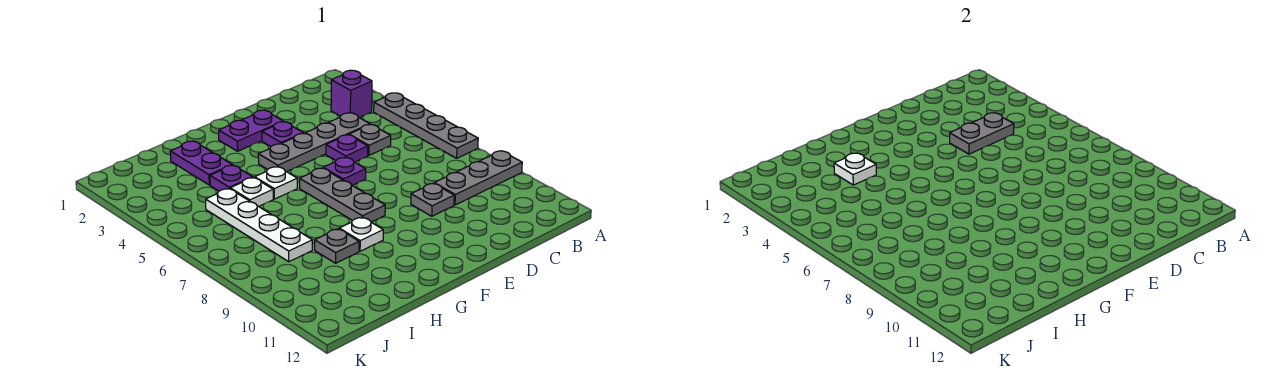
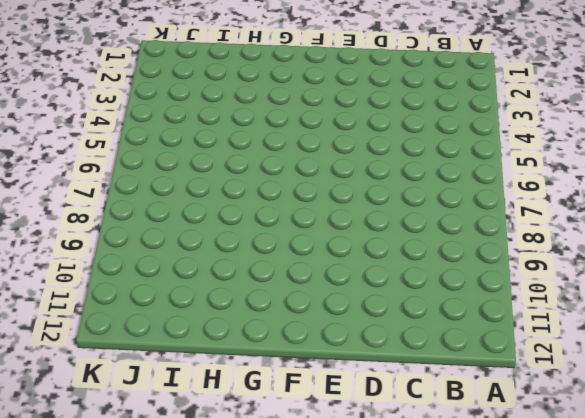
none -> grey plate A4:A7 level 1
none -> grey plate A9:C9 level 1
none -> purple brick B3 level 1

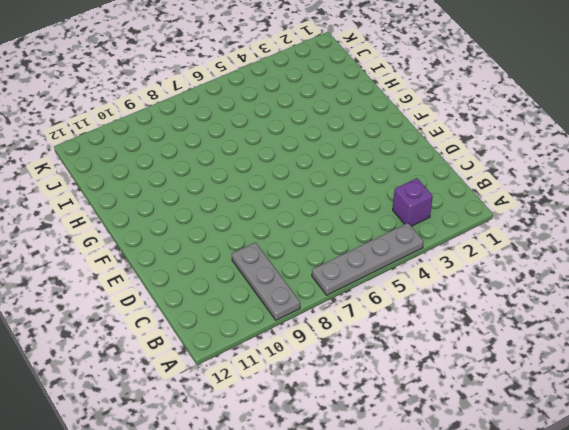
none -> grey plate C4:F4 level 1
none -> grey plate C5 level 1
none -> purple plate D5 level 1

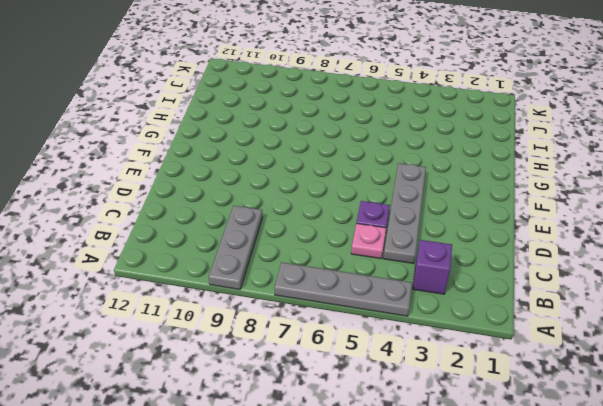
pink plate C5 level 1 -> grey plate C5 level 1
none -> grey plate D9 level 1
none -> purple plate E2:F2 level 1
none -> purple plate E3 level 1

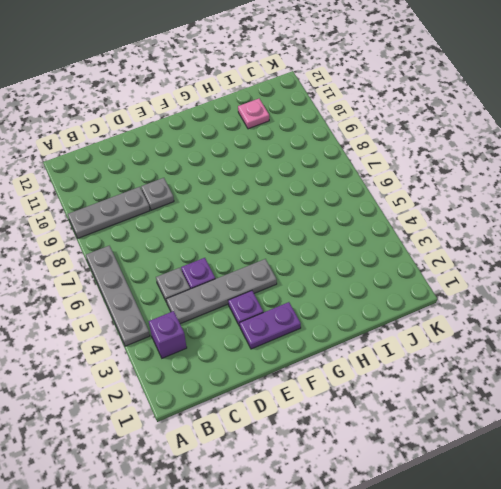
pink plate I11 level 1 -> none
none -> purple plate E6 level 1
none -> grey plate F6:F8 level 1
none -> white plate G5 level 1

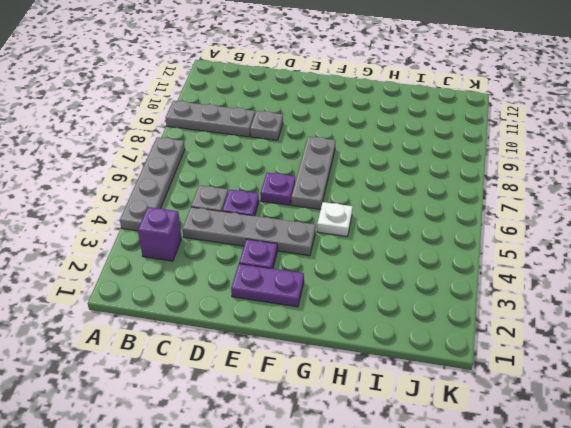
none -> white plate G9 level 1
none -> purple plate H2:H3 level 1
none -> purple plate H4 level 1

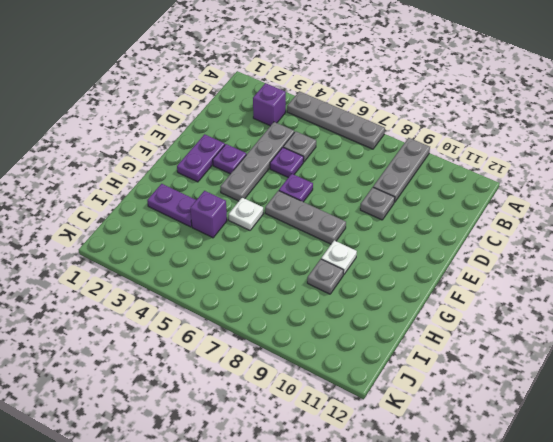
purple brick H4 level 1 -> purple plate H4 level 1
none -> white plate H5 level 1
none -> white plate I5:I8 level 1
none -> grey plate C4:D4 level 2

